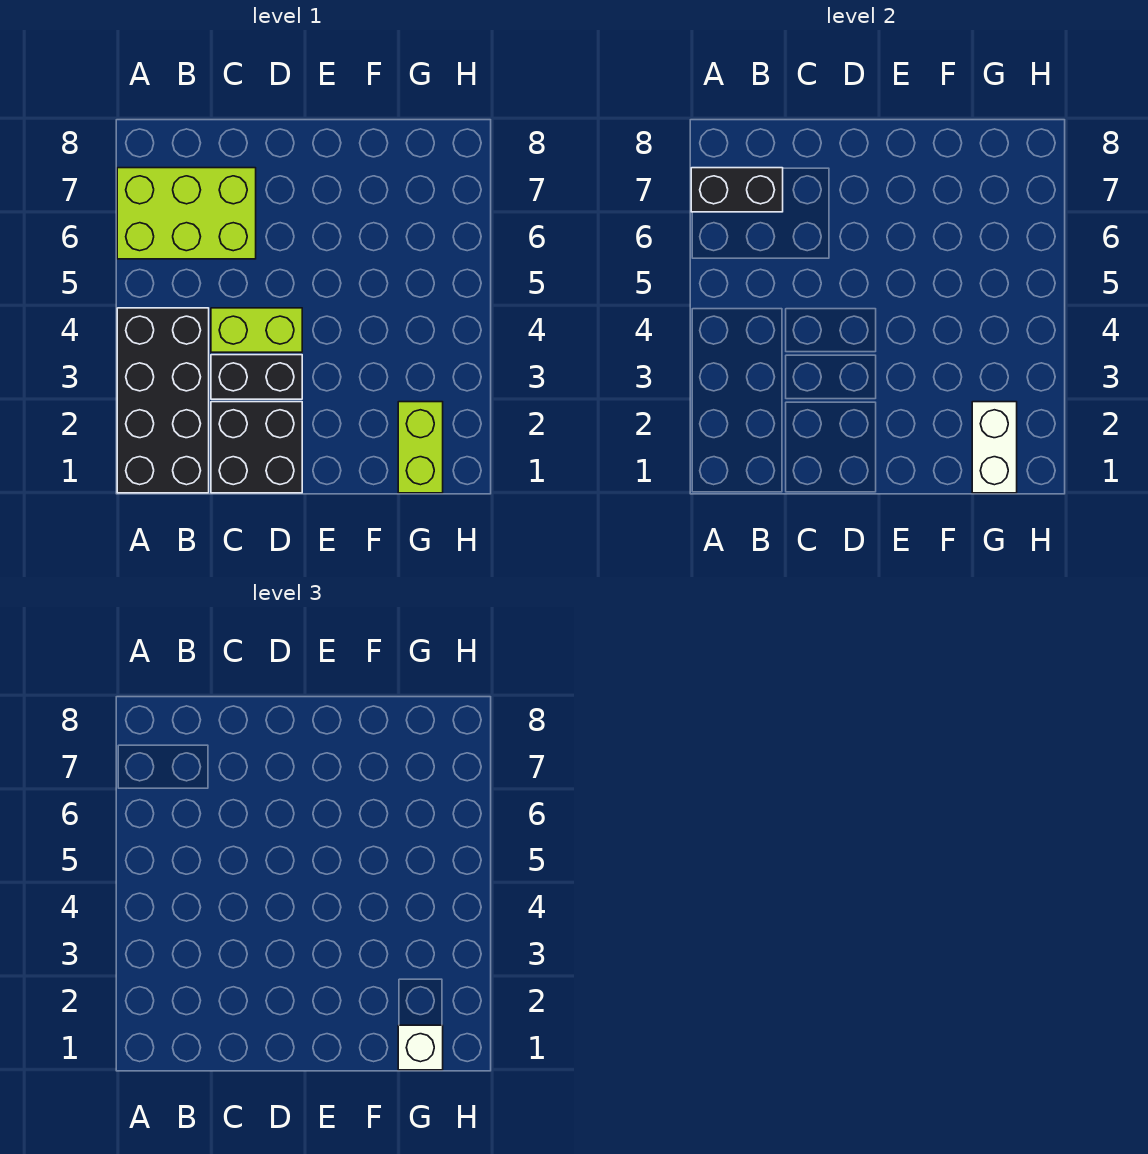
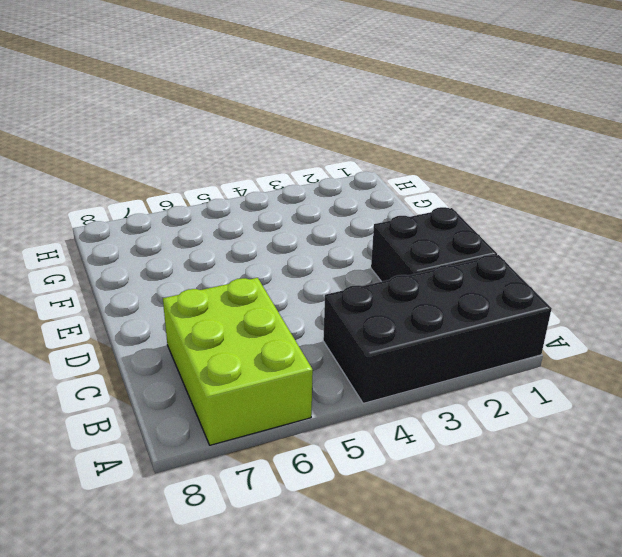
none -> black brick C3:D3 level 1
none -> lime brick C4:D4 level 1

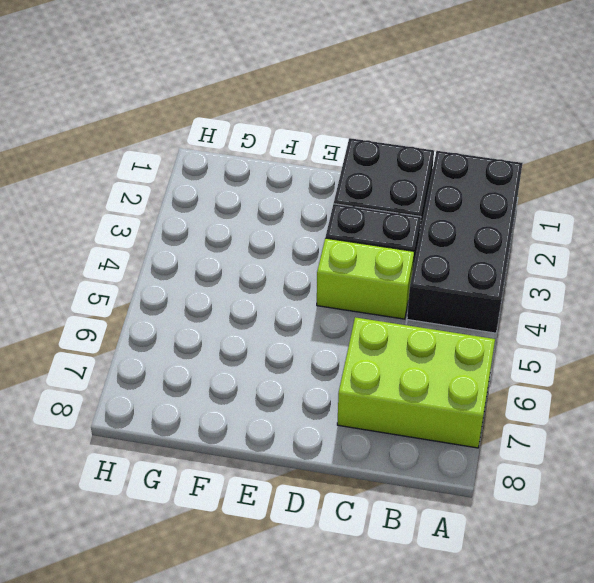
none -> lime brick G1:G2 level 1
none -> black brick A7:B7 level 2

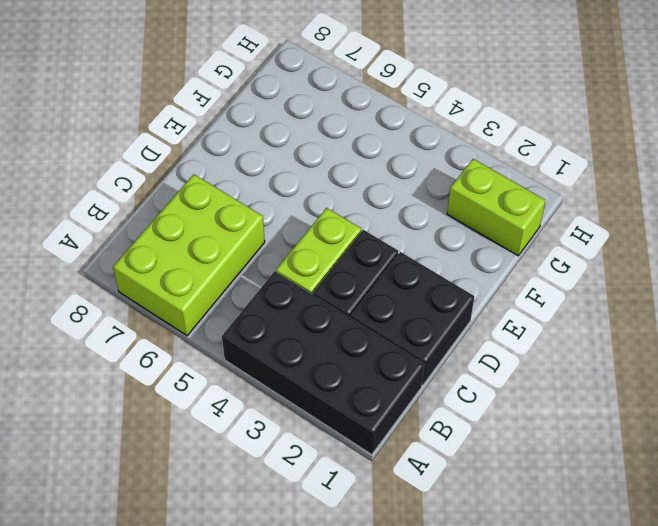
none -> black brick A7:B7 level 2
none -> white brick G1:G2 level 2

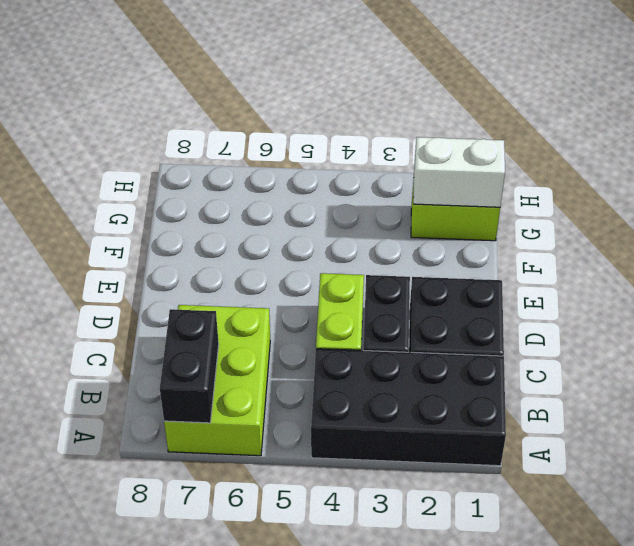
none -> white brick G1 level 3

